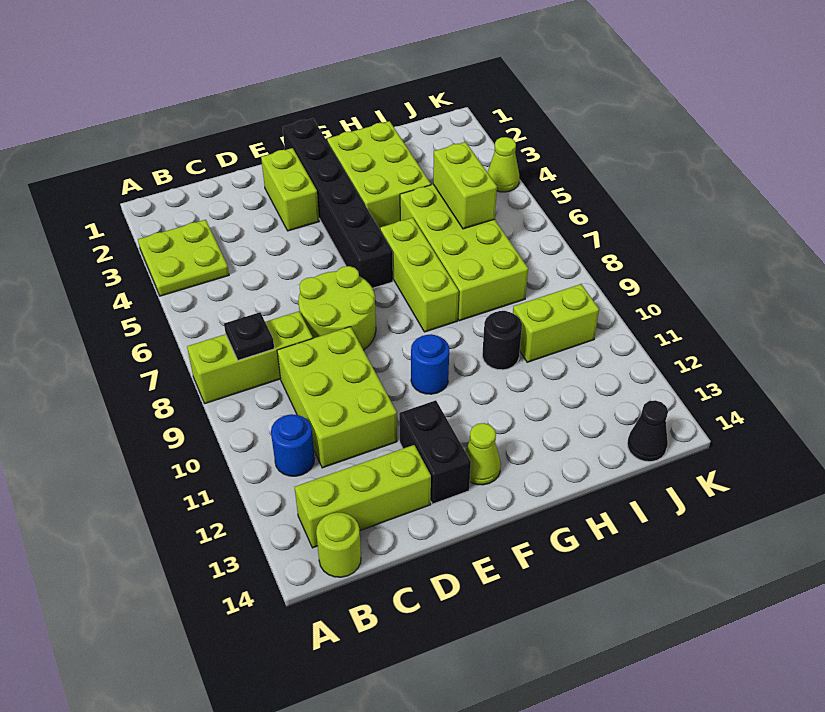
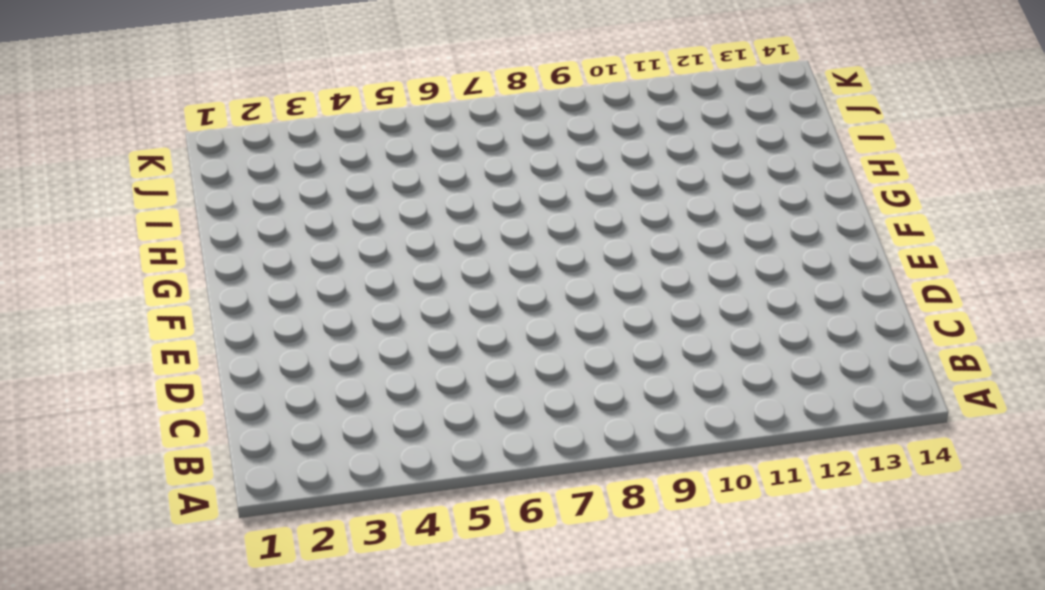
none -> lime plate A3:B4 level 1
none -> lime brick A8:C8 level 1
none -> blue round brick B11 level 1

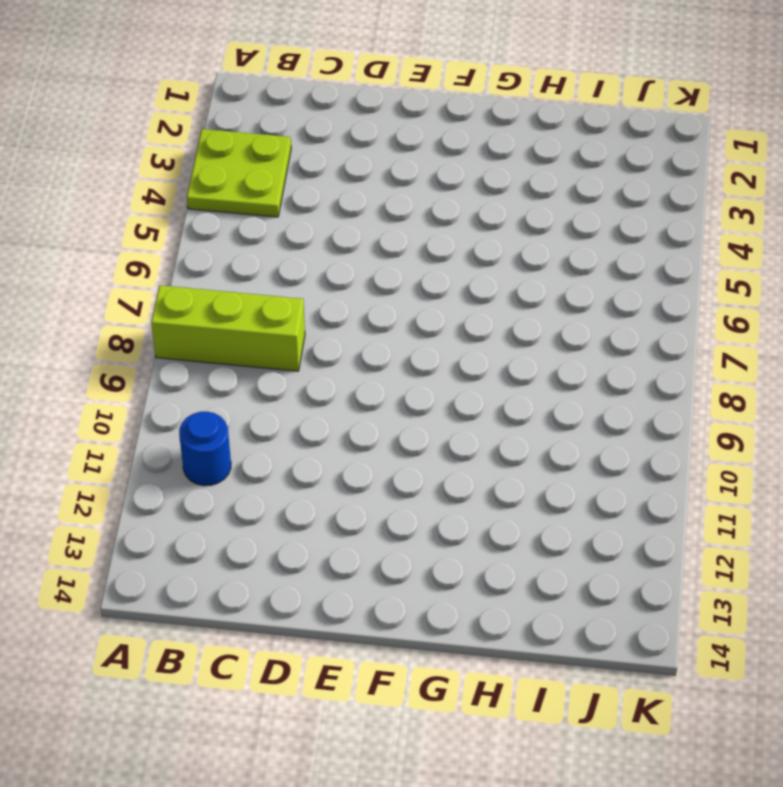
none -> lime brick B13:D13 level 1
none -> lime round brick B14 level 1
none -> lime brick C9:D11 level 1

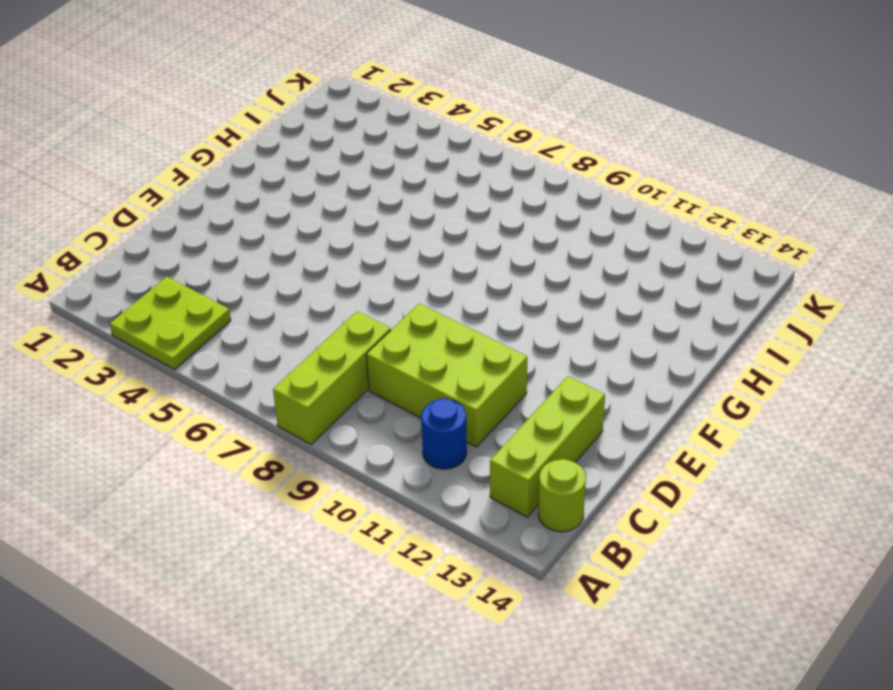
none -> lime round brick D7:E8 level 1
none -> lime brick E2:E3 level 1
none -> black brick E12:E13 level 1

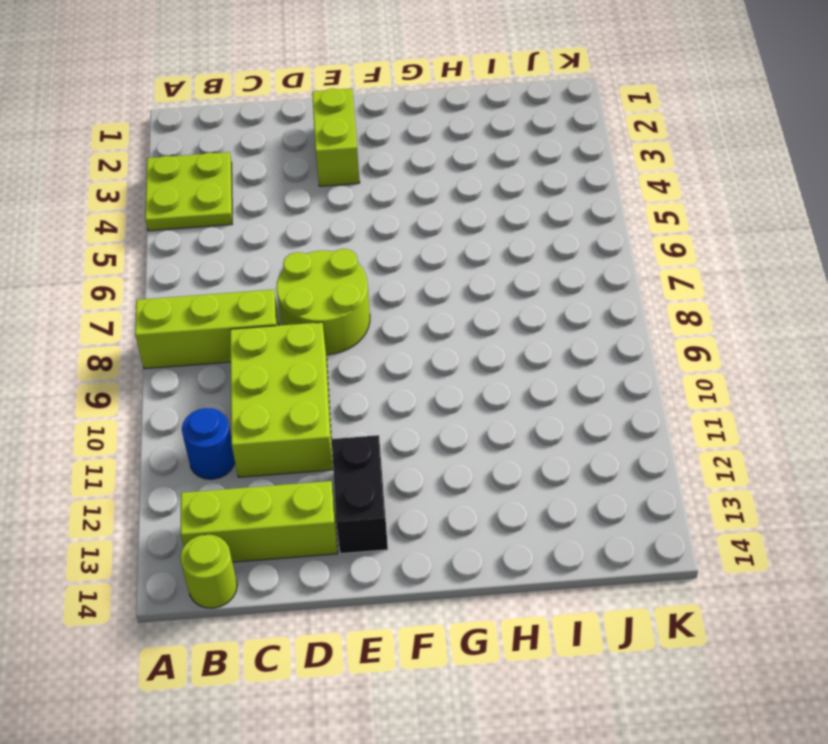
none -> black brick F1:F6 level 1
none -> blue round brick F10 level 1
none -> lime cone F13 level 1

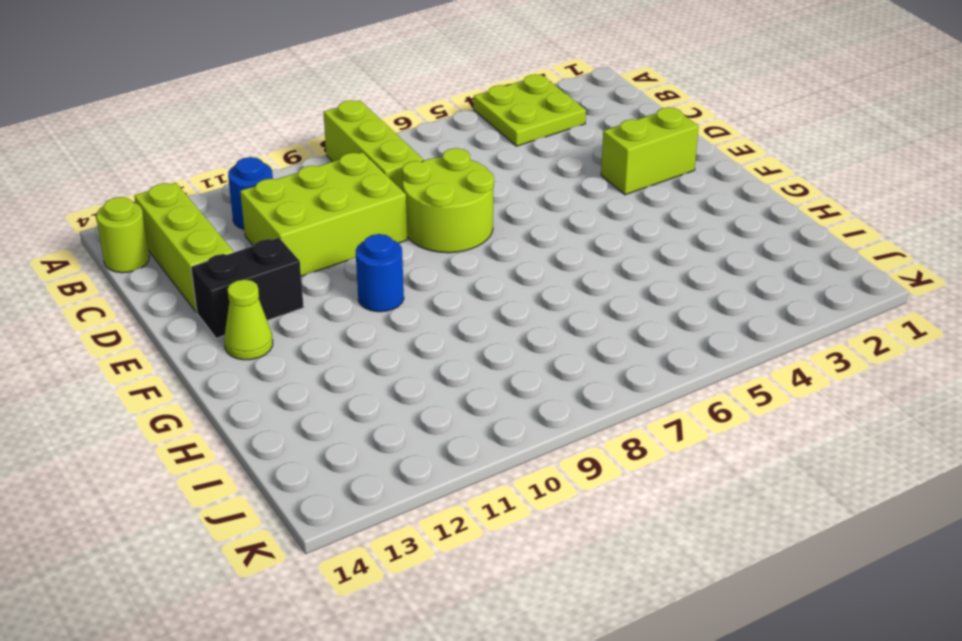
none -> black brick F1:F6 level 1
none -> lime brick G2:H4 level 1
none -> lime brick G6:G8 level 1

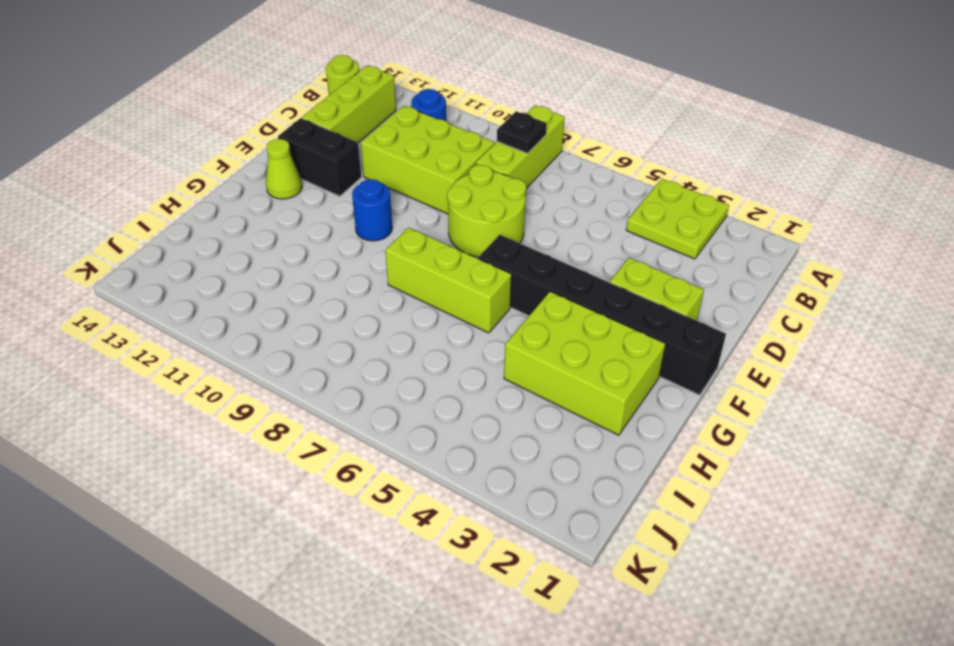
none -> lime brick H5:I8 level 1
none -> black round brick H10 level 1
none -> lime brick I10:J10 level 1

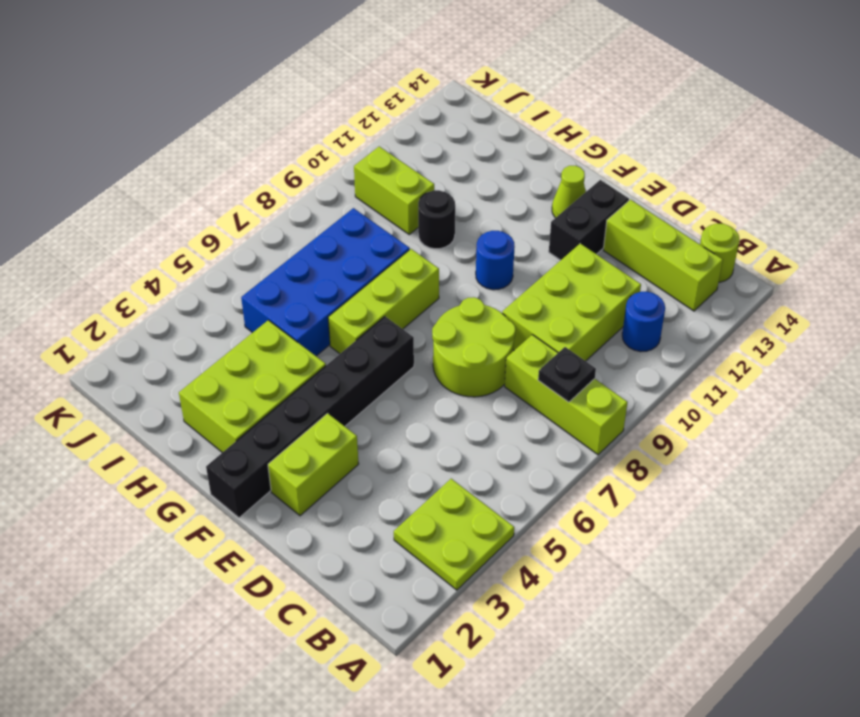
blue brick H5:I8 level 1 -> lime brick H5:I8 level 1
none -> black cone J14 level 1
none -> lime cone K4 level 1
none -> lime brick I5:I6 level 2

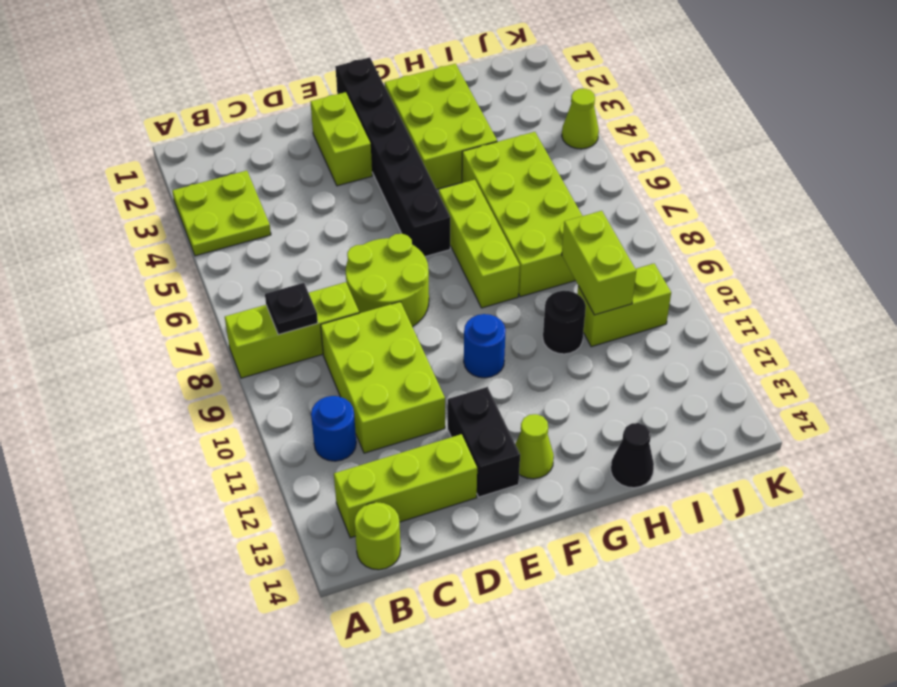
black cone H14 level 1 -> black cone J14 level 1
lime brick I9:I10 level 2 -> lime brick I5:I6 level 2

